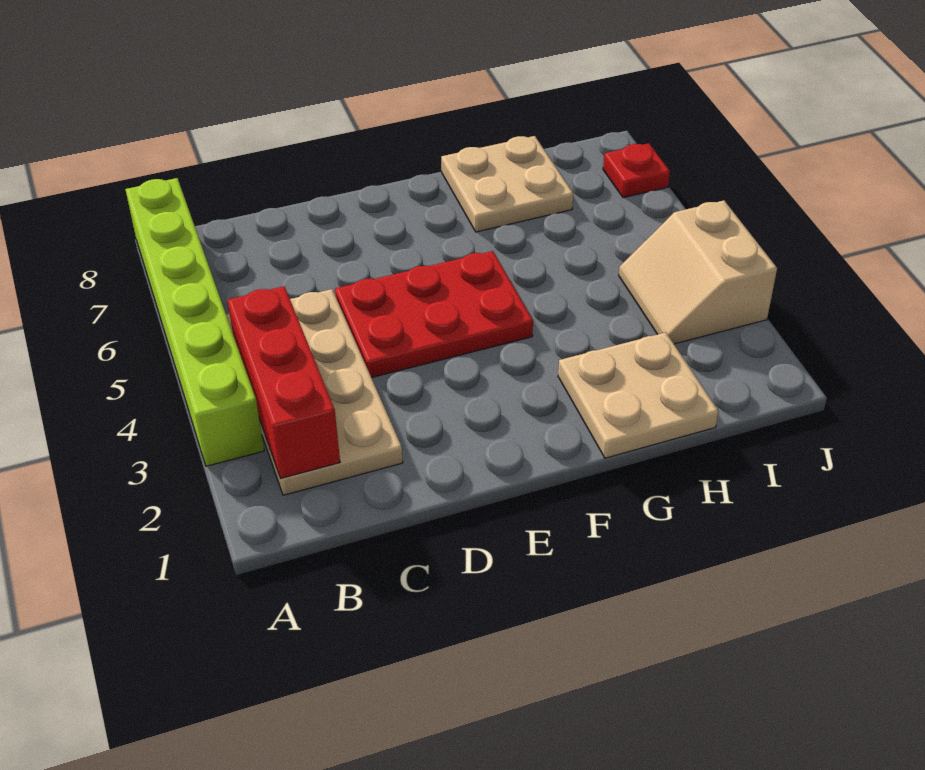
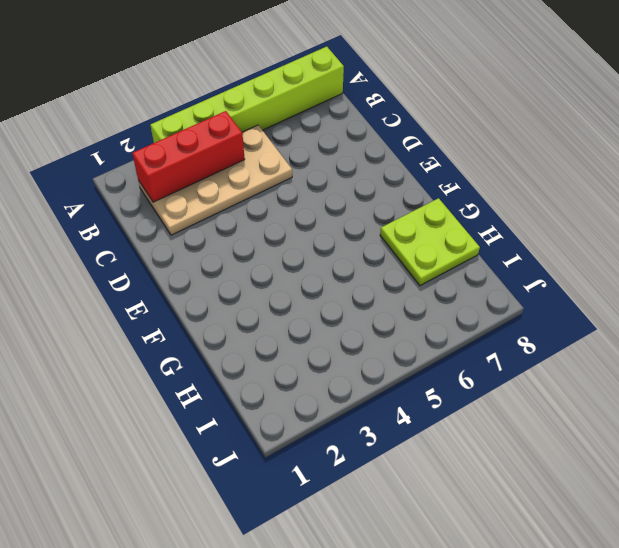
lime plate G7:H8 level 1 -> tan plate G7:H8 level 1
none -> red plate D4:F5 level 1
none -> tan plate G1:H2 level 1

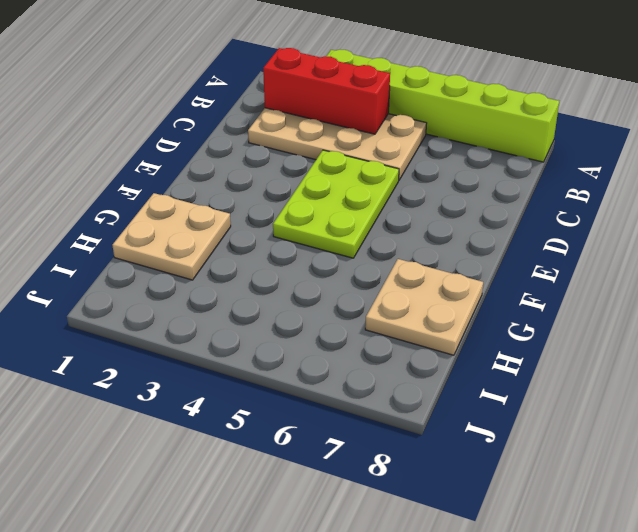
lime plate D4:F5 level 1 -> red plate D4:F5 level 1
none -> tan slope I3:J4 level 1 top J
none -> red plate J7 level 1

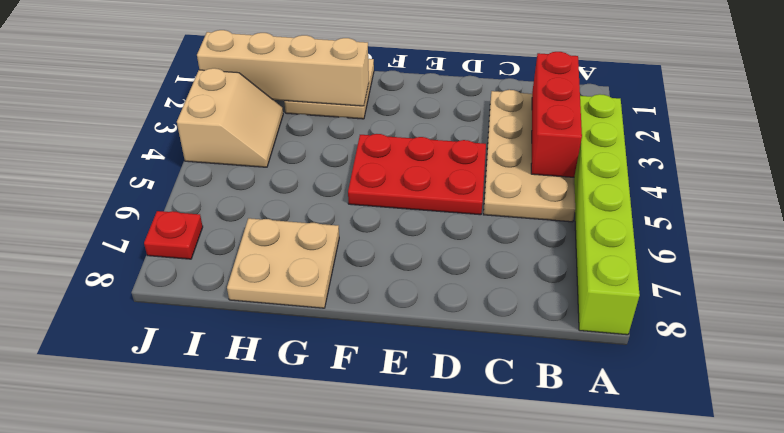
tan brick G2:J2 level 2 -> none

